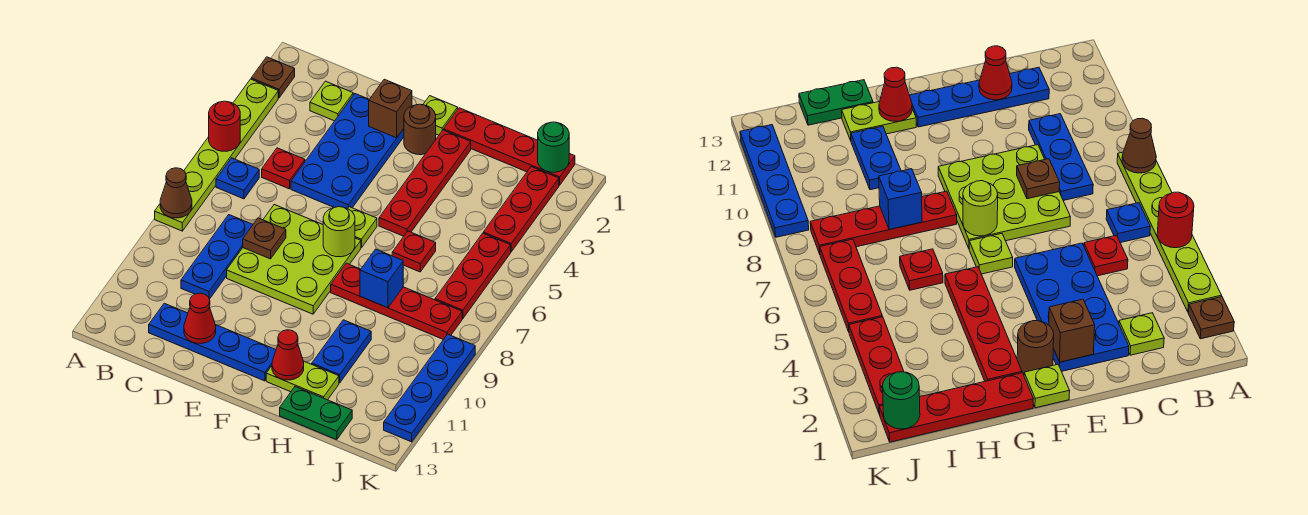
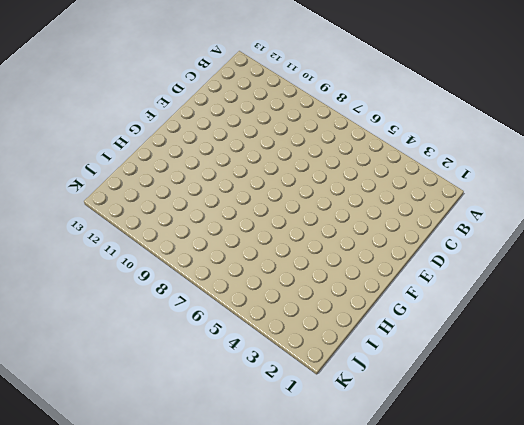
none -> brown plate A2 level 1
none -> lime plate A3:A8 level 1
none -> blue plate B6 level 1
none -> lime plate C2 level 1

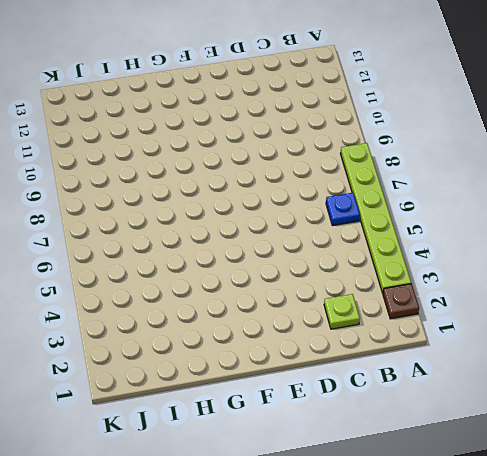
none -> red plate C5 level 1
none -> blue plate C8:C10 level 1
none -> blue plate C12:F12 level 1
none -> blue plate D2:E5 level 1

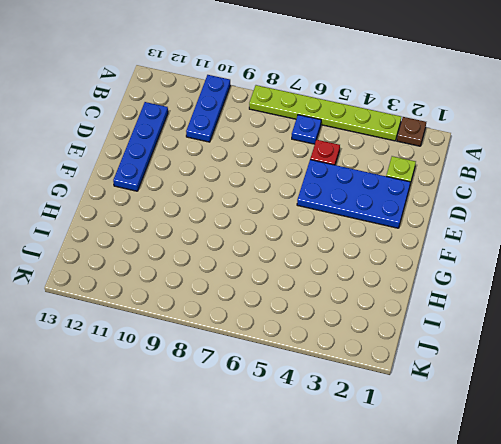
blue plate A10:C10 level 1 -> blue plate C8:C10 level 1
none -> lime plate D7:F9 level 1
none -> lime plate F1 level 1
none -> brown round brick F2 level 1
none -> lime plate F6 level 1

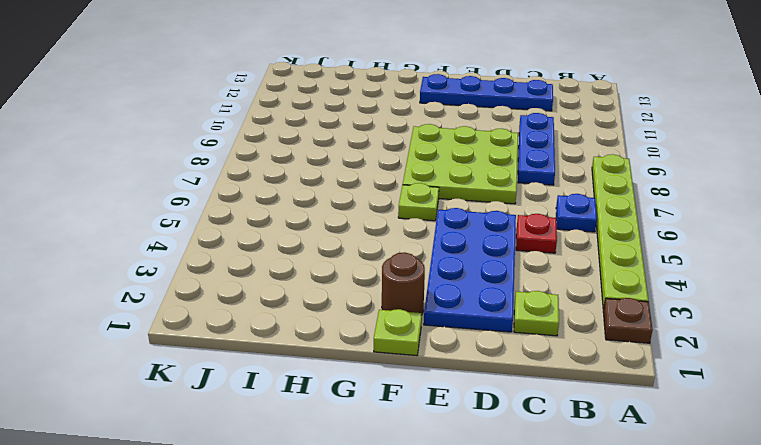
none -> red plate G1:J1 level 1
none -> red plate G2:G5 level 1
none -> red plate G8:J8 level 1
none -> lime plate G12:H12 level 1

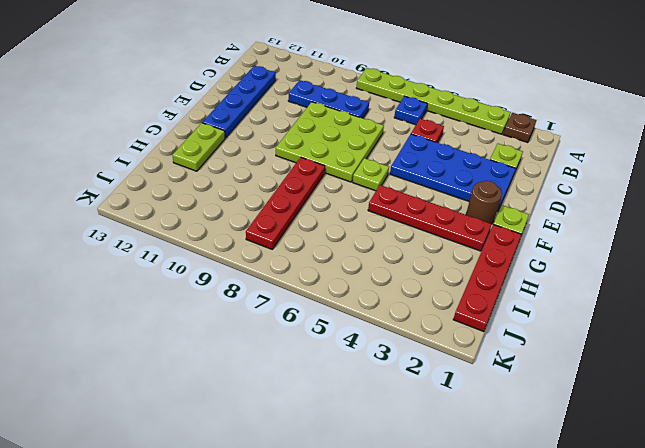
none -> red plate H6 level 1
none -> blue plate H10:H11 level 1
none -> green plate H13:I13 level 1
none -> red plate J2:J4 level 1

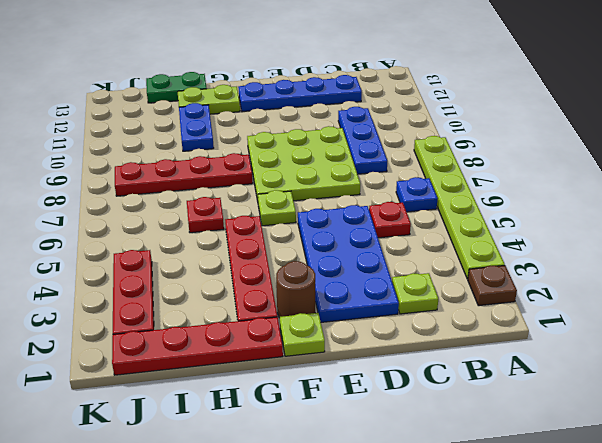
none -> red plate J5:J7 level 1
none -> blue plate K9:K12 level 1
none -> red round brick A5 level 2
none -> brown cone A8 level 2

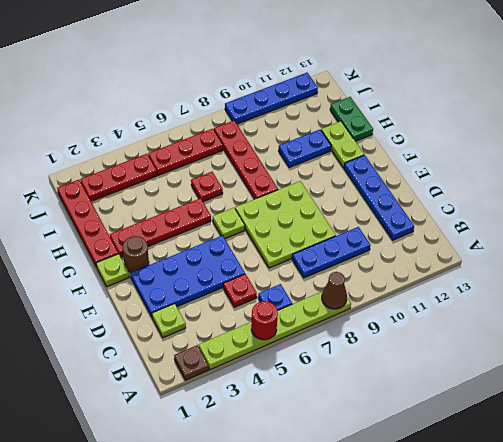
none -> brown plate D8 level 2
none -> red cone D12 level 2
none -> brown brick E2 level 2
none -> lime round brick F7 level 2

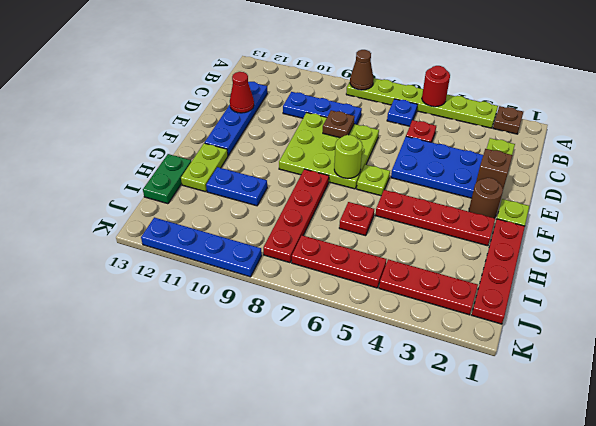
none -> red cone G12 level 2
none -> blue brick H8 level 2
none -> green round brick J1 level 2

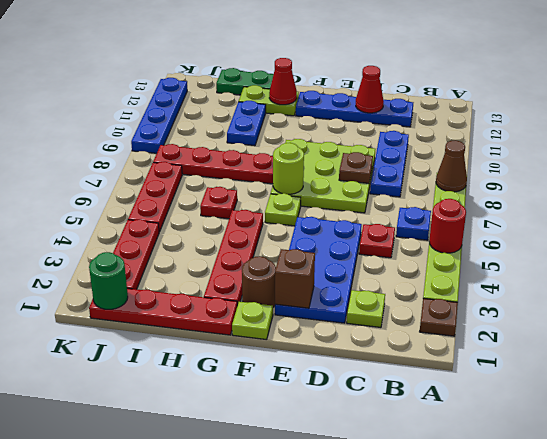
none -> blue brick H8 level 2

